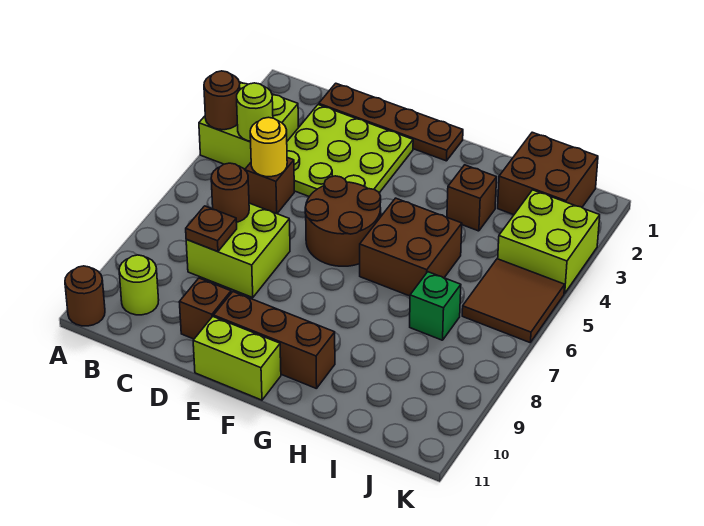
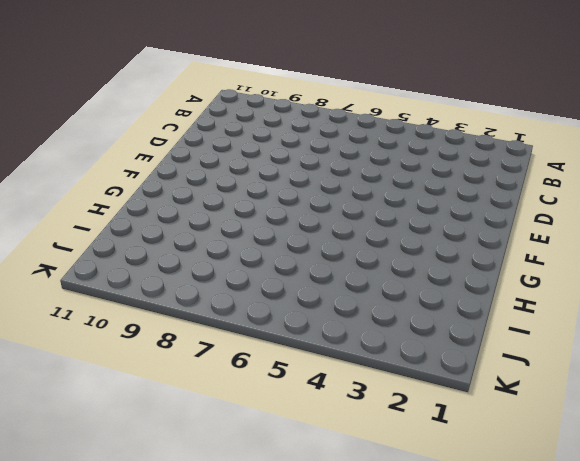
none -> lime brick A3:B4 level 1
none -> brown round brick A11 level 1
none -> lime round brick B10 level 1

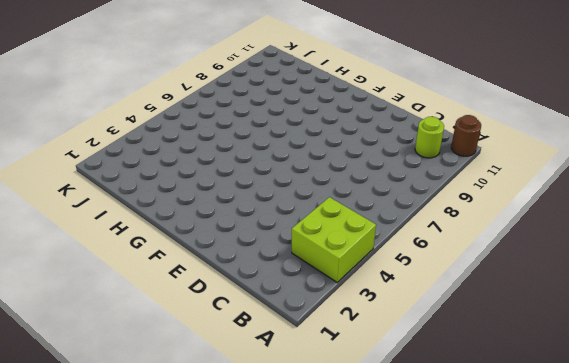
none -> brown plate C1:F1 level 1
none -> lime plate C2:E4 level 1
none -> brown brick C5 level 1

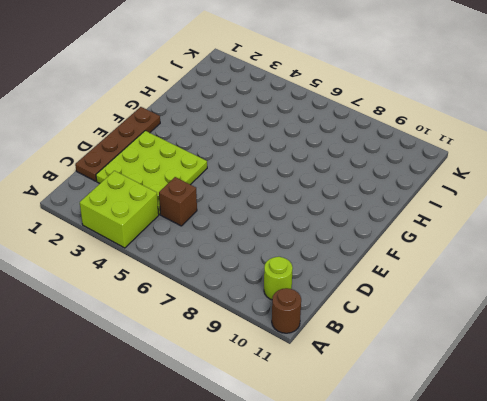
none -> lime brick C7:D8 level 1
none -> brown brick D10 level 1
none -> brown round brick E5:F6 level 1

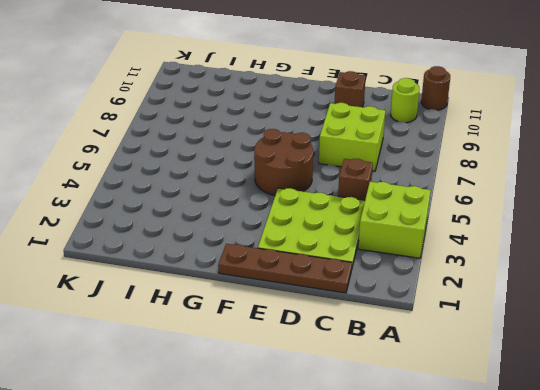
none -> brown brick E10:G10 level 1
none -> lime brick E11:F11 level 1
none -> brown brick G5:H6 level 1

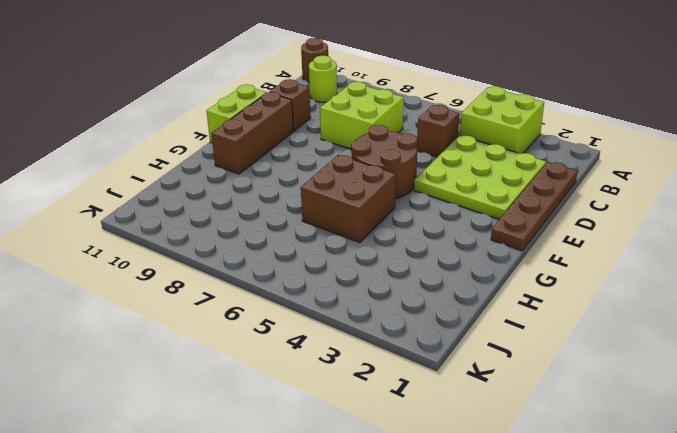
none -> brown brick H3 level 1
none -> brown brick I1:J2 level 1
none -> green brick I7 level 1

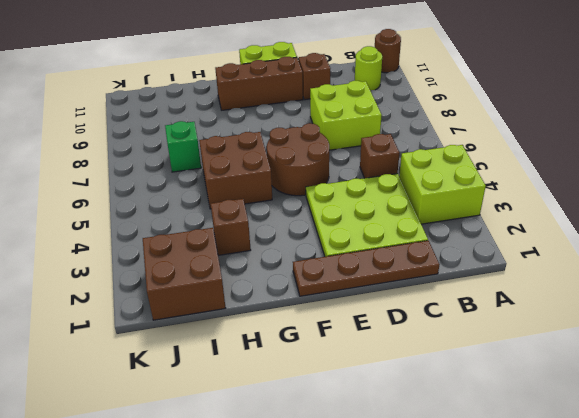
none -> lime brick J3:K4 level 1
none -> brown tile J5:K6 level 1
none -> brown round brick A4 level 2

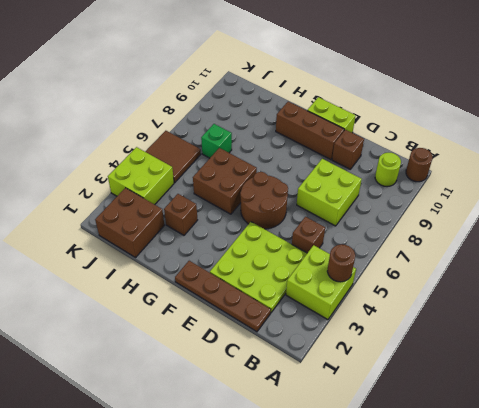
none -> lime round brick B4 level 2
none -> yellow round brick C5 level 2
none -> brown round brick C7 level 2

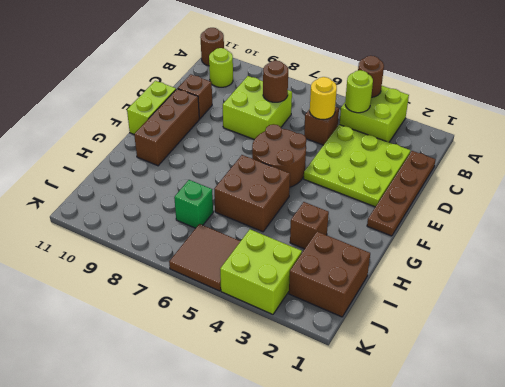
none -> brown plate C8 level 2

